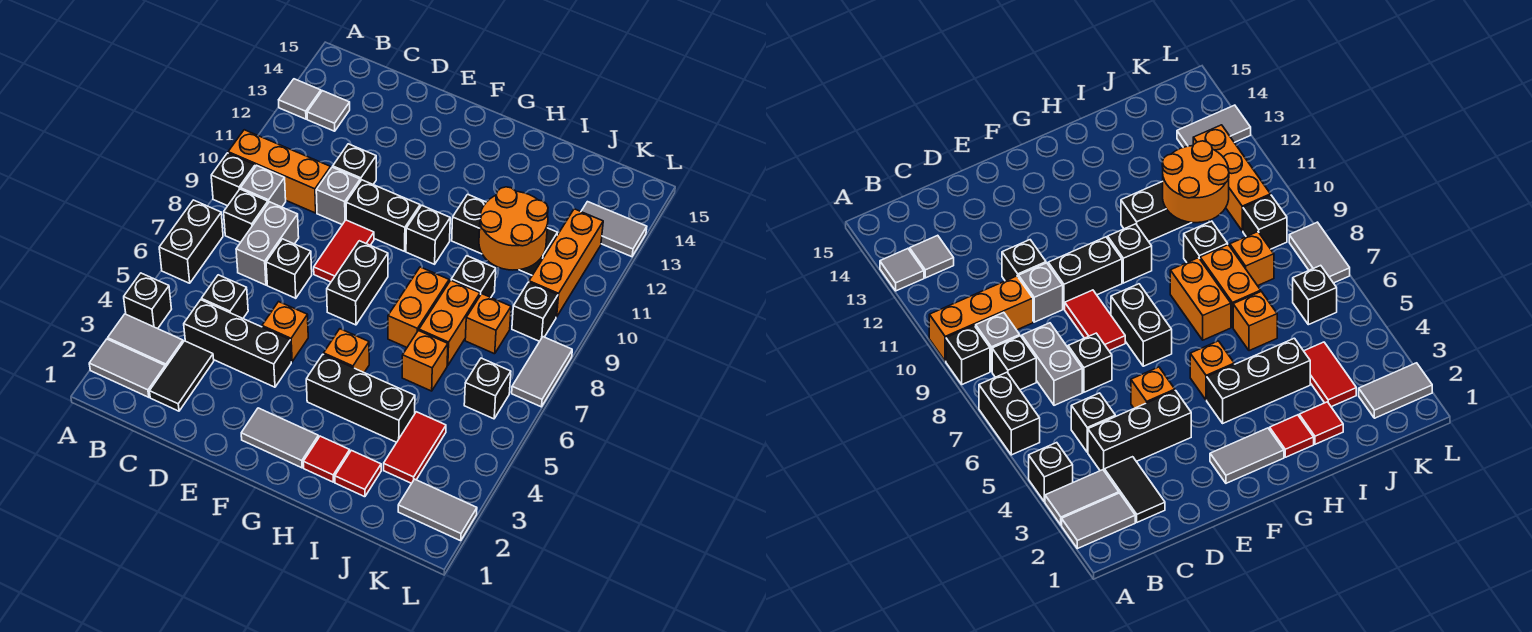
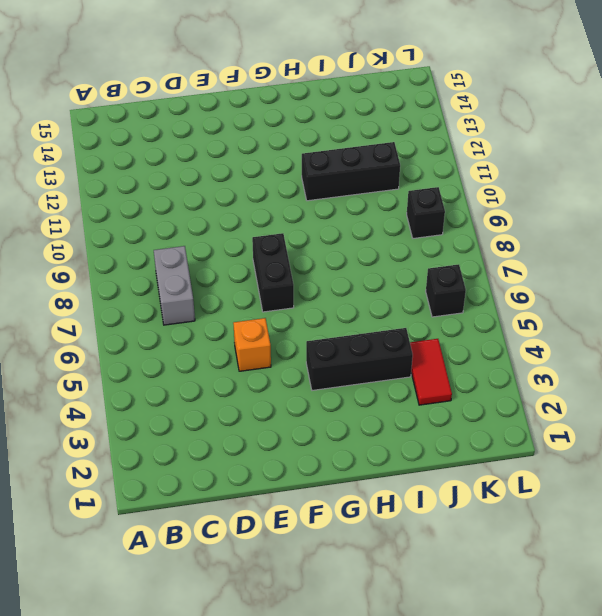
none -> grey tile A2:B2 level 1
none -> grey tile A3:B3 level 1
none -> black brick A4 level 1
none -> black brick A6:A7 level 1

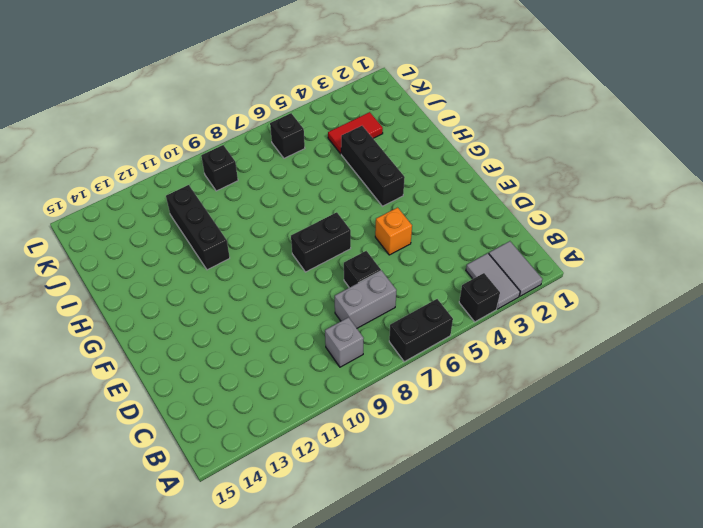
none -> black brick A9 level 1
none -> orange brick A10:C10 level 1
none -> grey tile A13 level 1
none -> black brick B8 level 1

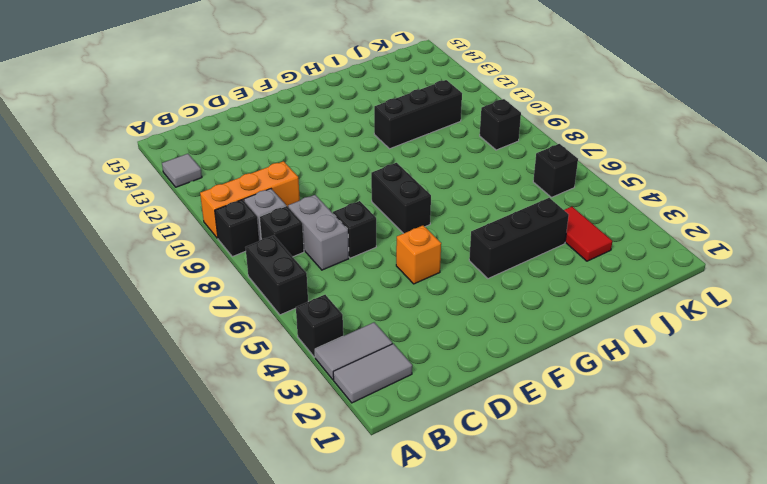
none -> grey tile B13 level 1
none -> black tile C2:C3 level 1
none -> black brick C4:E4 level 1
none -> black brick C5 level 1

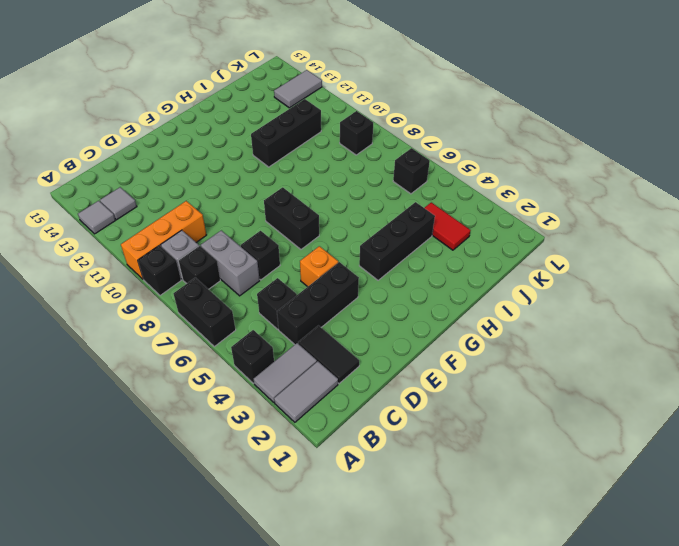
none -> grey brick D10 level 1
none -> black brick D11 level 1
none -> red tile E8:E9 level 1
none -> black brick E10:F10 level 1

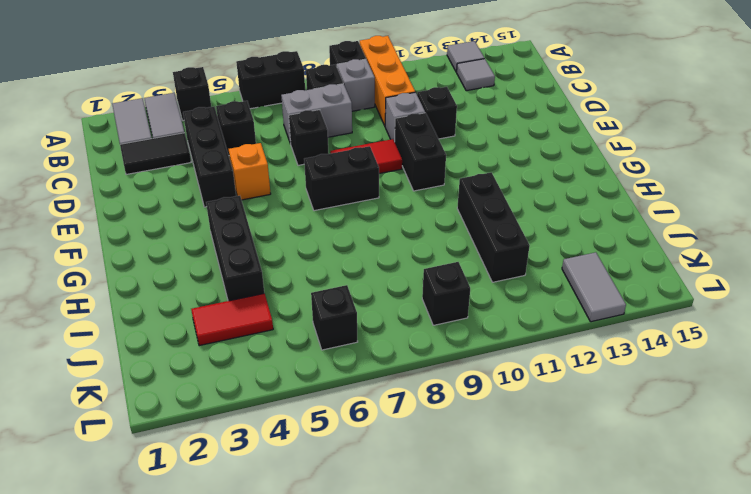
none -> grey tile F2:G2 level 1
none -> orange brick G5 level 1
none -> black brick G10 level 1
none -> red tile H2 level 1

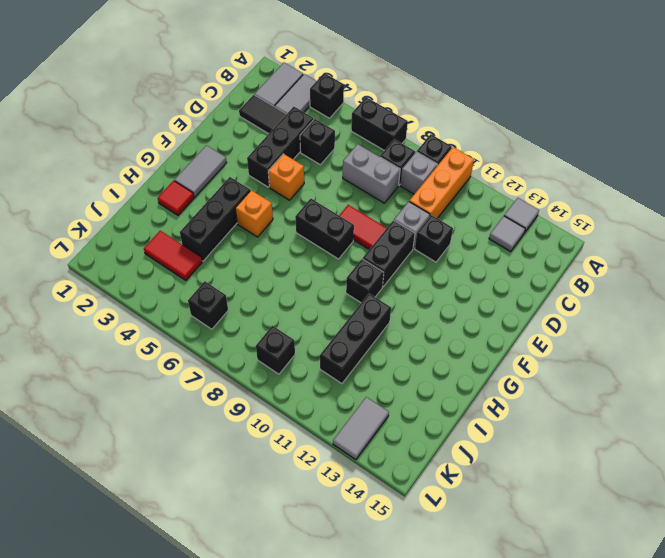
none -> black brick D7 level 1
none -> orange brick H7:H8 level 1
none -> red tile I2 level 1
none -> orange brick I6 level 1

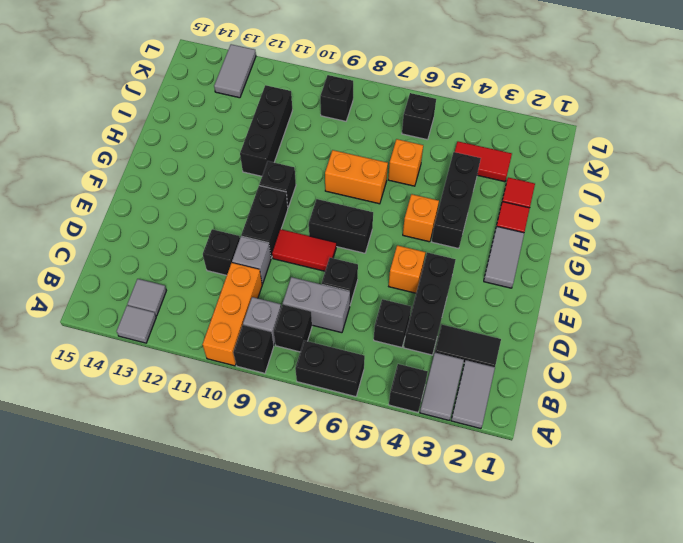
none -> orange brick I7:I8 level 1
none -> black brick I9 level 1
none -> orange brick J8 level 1
none -> grey tile K2:L2 level 1

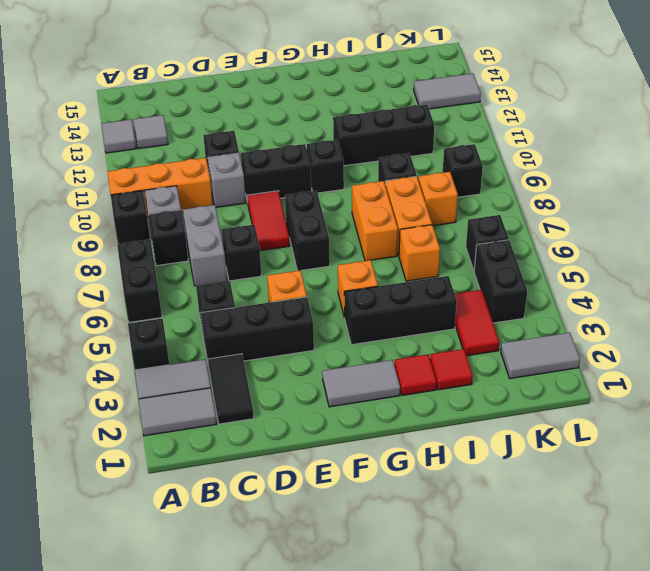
black brick K4:K5 level 1 -> none
none -> orange brick K10:K12 level 1
none -> grey tile L7:L8 level 1
none -> orange round brick I10:J11 level 2

